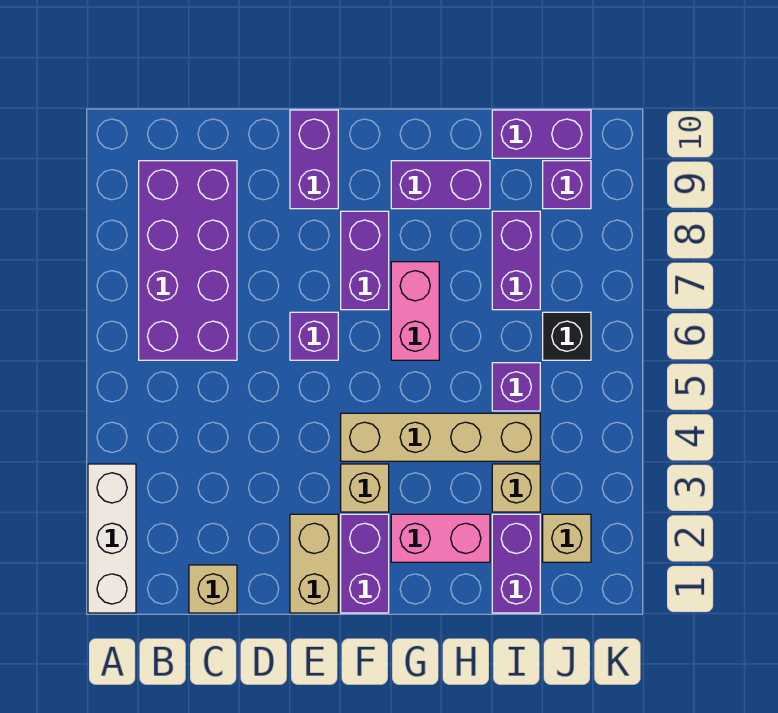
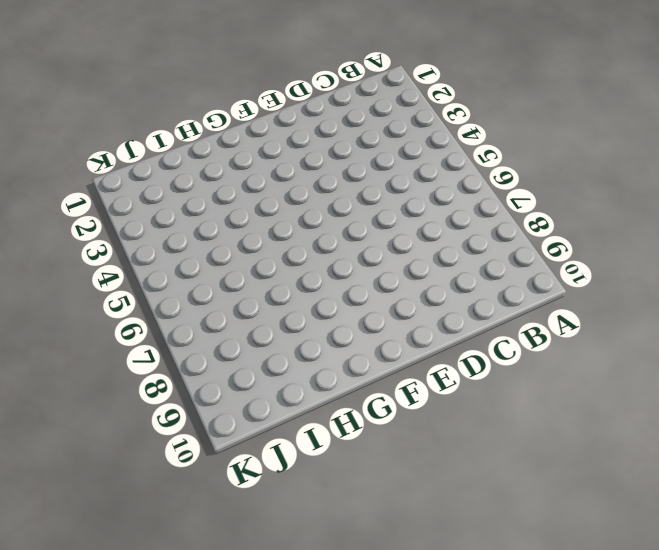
none -> white brick A1:A3 level 1
none -> purple brick B6:C9 level 1
none -> tan brick C1 level 1

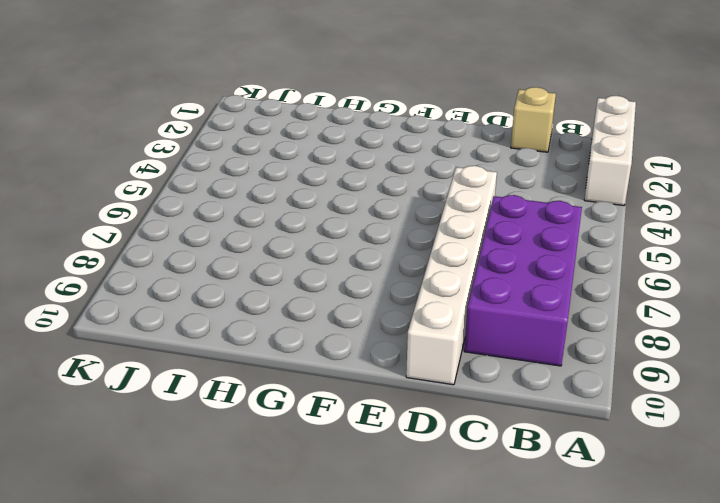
white brick D5:D10 level 1 -> none
none -> tan brick E1:E2 level 1
none -> purple brick E6 level 1
none -> purple brick E9:E10 level 1

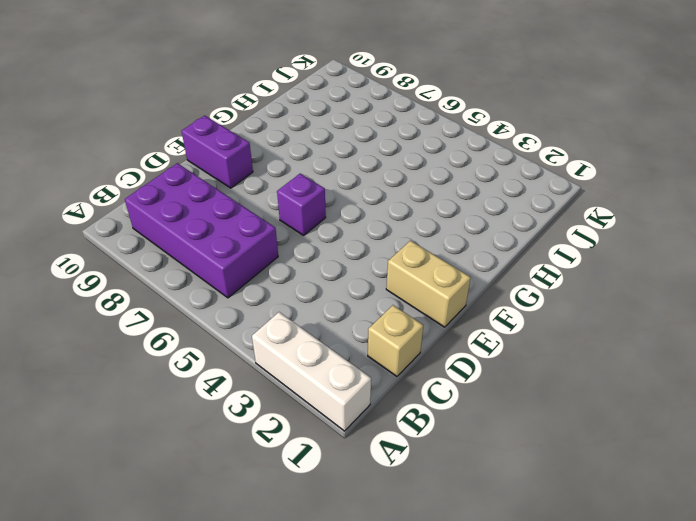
none -> purple brick F1:F2 level 1
none -> tan brick F3 level 1
none -> tan brick F4:I4 level 1

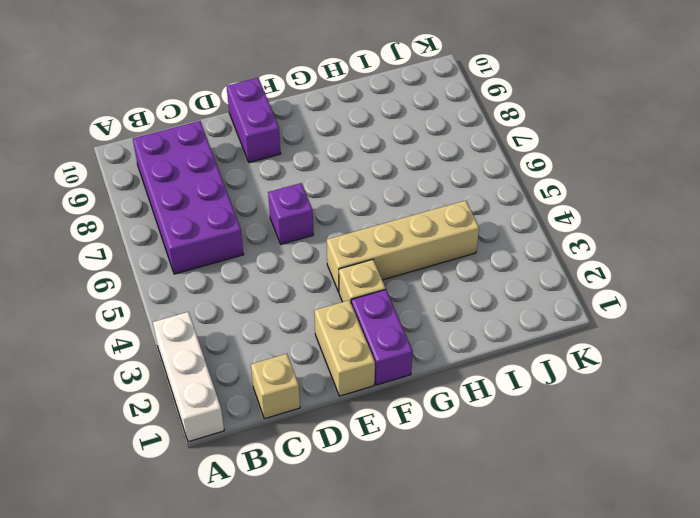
none -> purple brick F7:F8 level 1
none -> pink brick G2:H2 level 1
none -> pink brick G6:G7 level 1

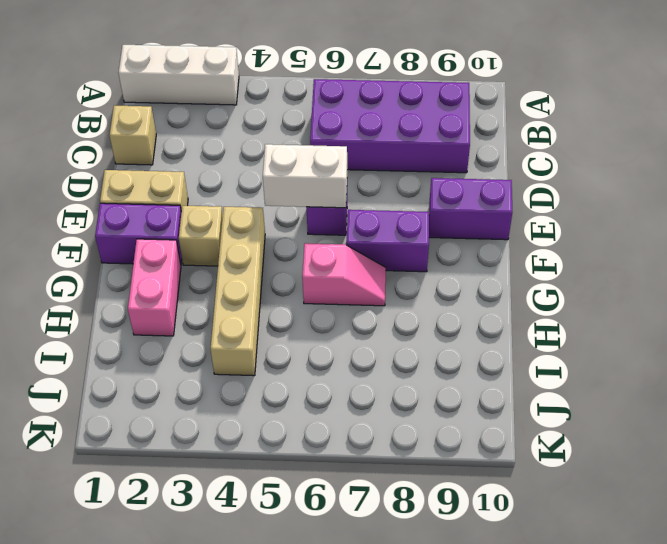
white brick E5:E6 level 2 -> none
pink slope G6:G7 level 1 top 6 -> pink brick G6:G7 level 1
none -> purple brick G9:H9 level 1
none -> purple brick I1:I2 level 1
none -> tan brick I3 level 1

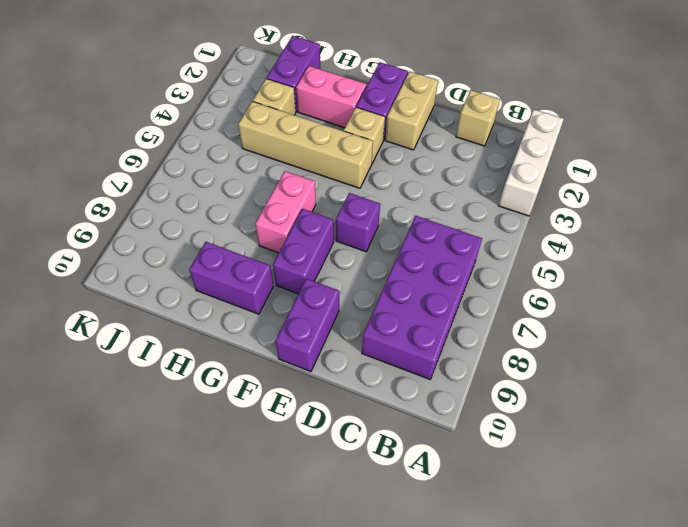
none -> purple brick I5 level 1
none -> purple brick I7:I8 level 1
none -> purple brick I10:J10 level 1

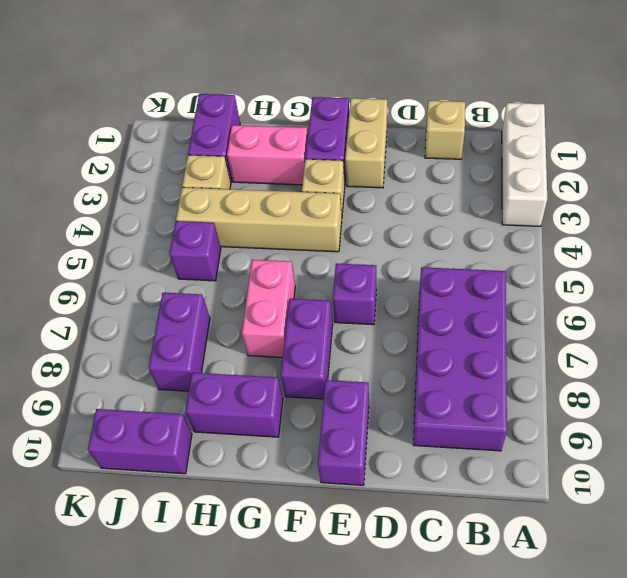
none -> tan brick J2 level 1
none -> black brick J6 level 1
none -> purple brick J9 level 1

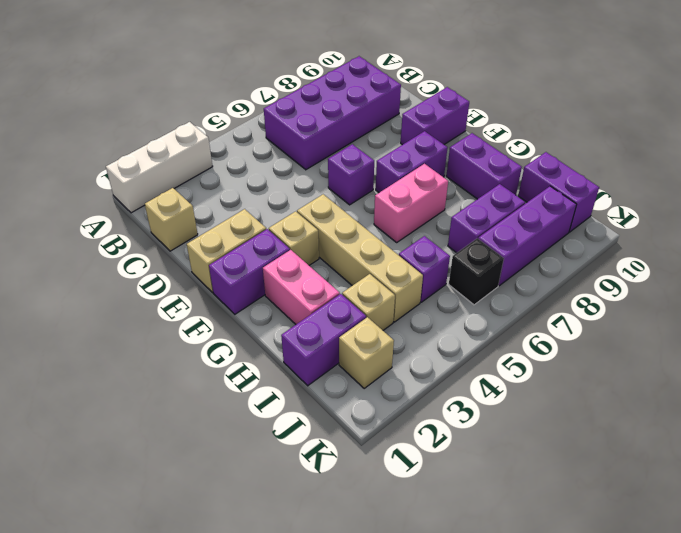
purple brick J7:J9 level 1 -> purple brick J9 level 1

